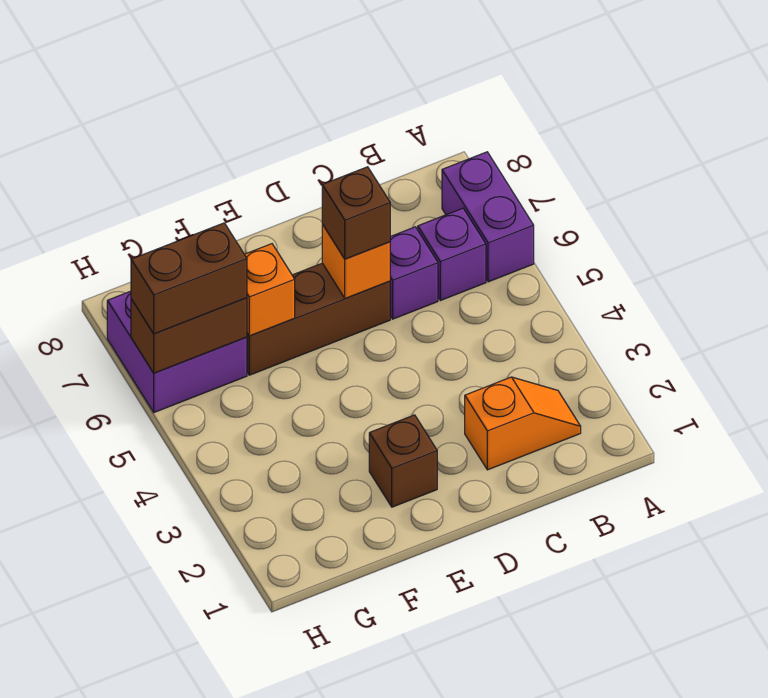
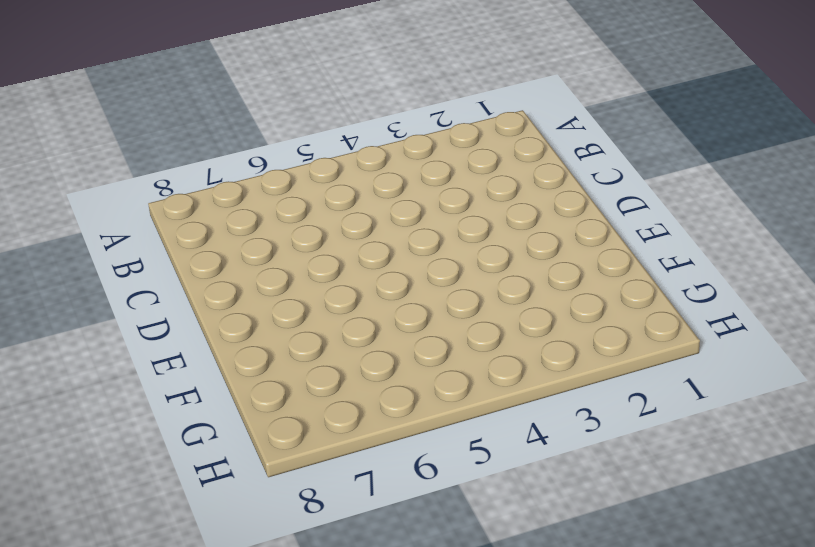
none -> purple brick A6:A7 level 1
none -> orange slope B2:C2 level 1 top C
none -> purple brick B6 level 1

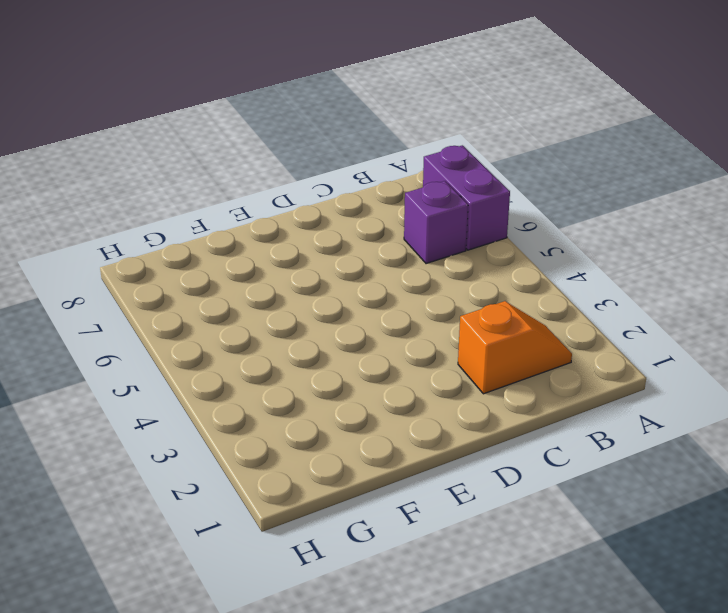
none -> purple brick C6 level 1
none -> brown brick D6:F6 level 1
none -> brown brick E2 level 1

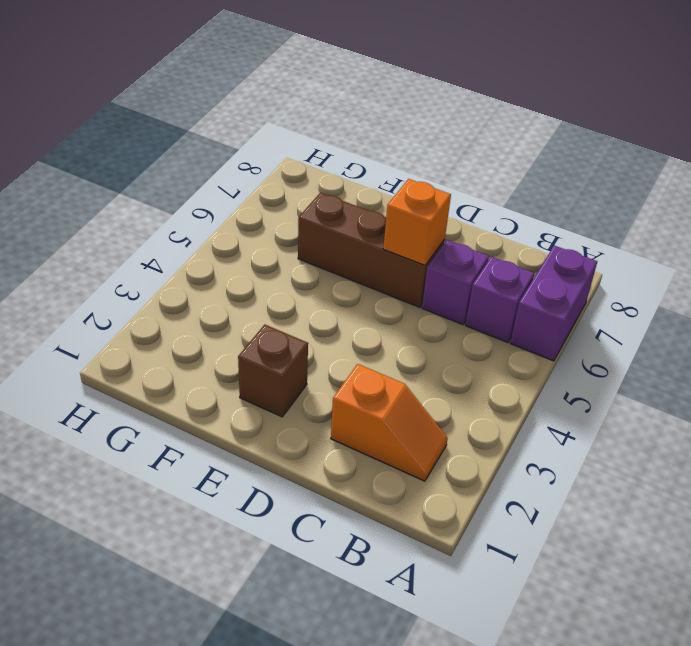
none -> purple brick G6:H7 level 1
none -> orange brick F6 level 2
none -> brown brick G6:H6 level 2

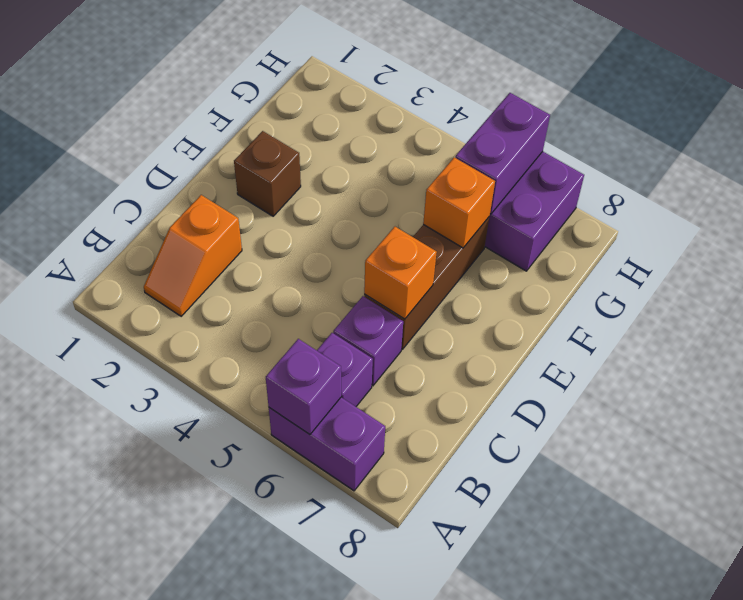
purple brick A6 level 2 -> none
purple brick G6:H6 level 2 -> brown brick G6:H6 level 2
none -> brown brick D6 level 3
none -> brown brick G6:H6 level 3

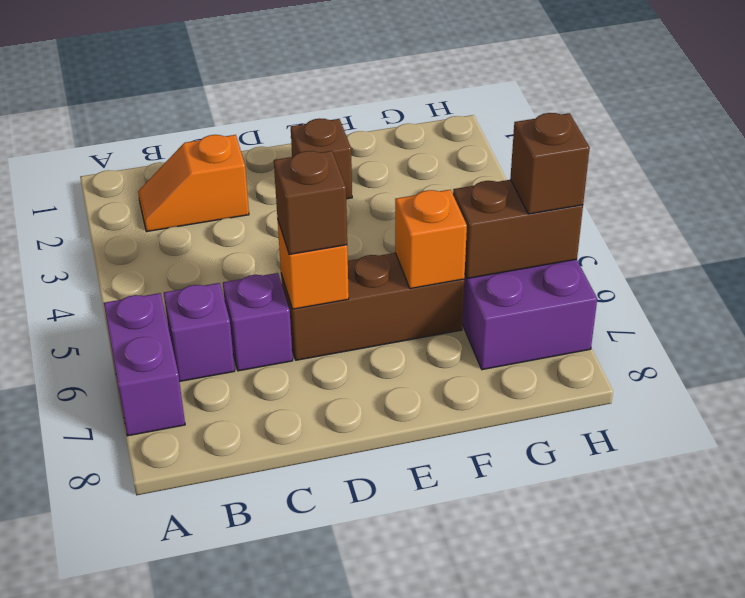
brown brick H6 level 3 -> brown brick G6:H6 level 3

